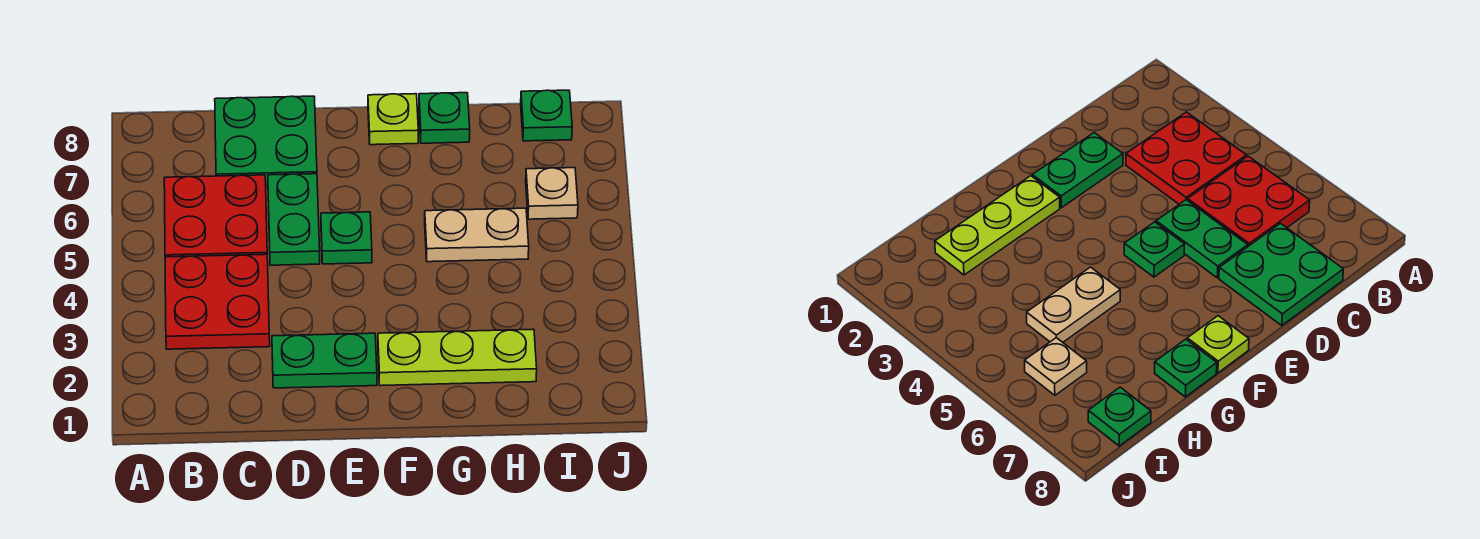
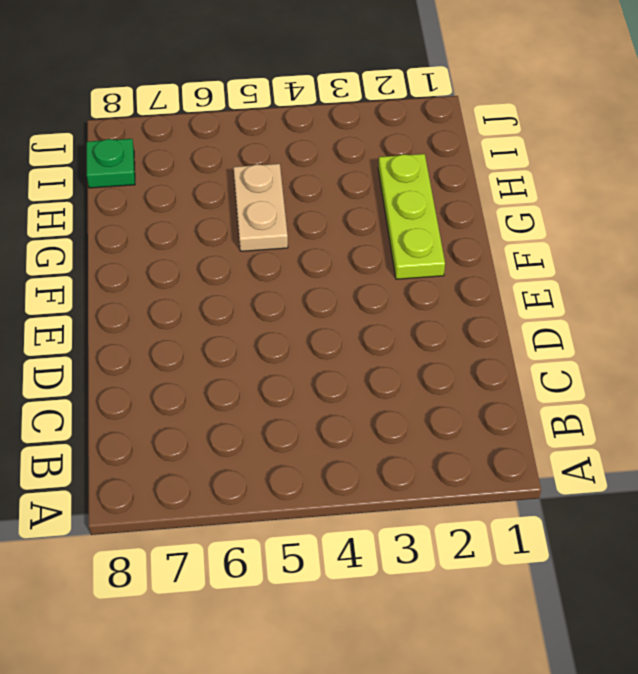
none -> red plate B3:C4 level 1
none -> red plate B5:C6 level 1
none -> green plate C7:D8 level 1

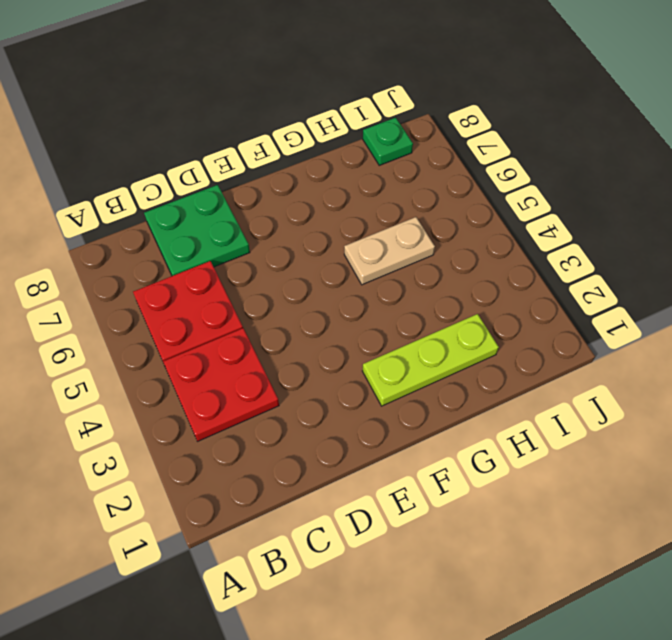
none -> green plate D2:E2 level 1
none -> green plate D5:D6 level 1
none -> green plate E5 level 1

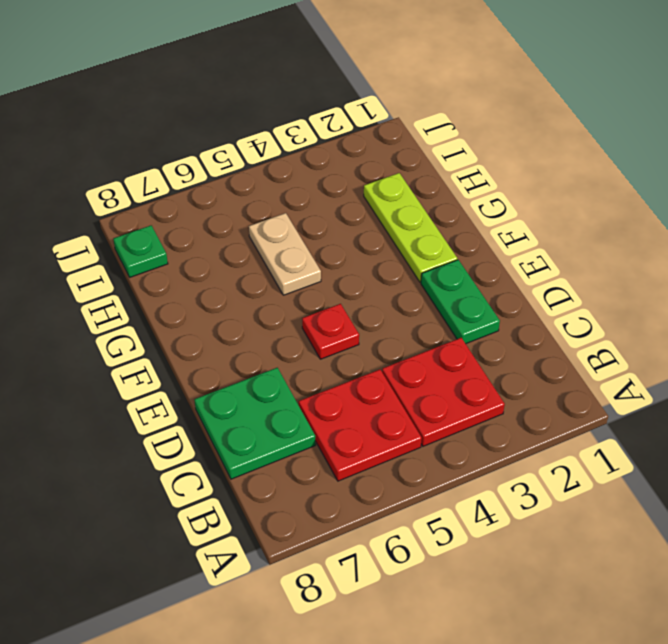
red plate E5 level 1 -> green plate E5 level 1
none -> green plate D5:D6 level 1
none -> lime plate F8 level 1
none -> green plate G8 level 1

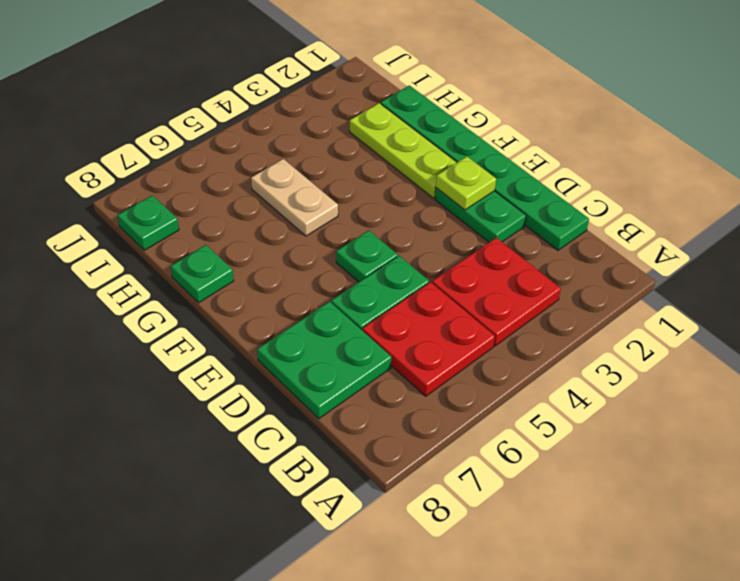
green plate C1:H1 level 1 -> none
lime plate E2 level 2 -> lime plate F8 level 1
none -> tan plate I6 level 1

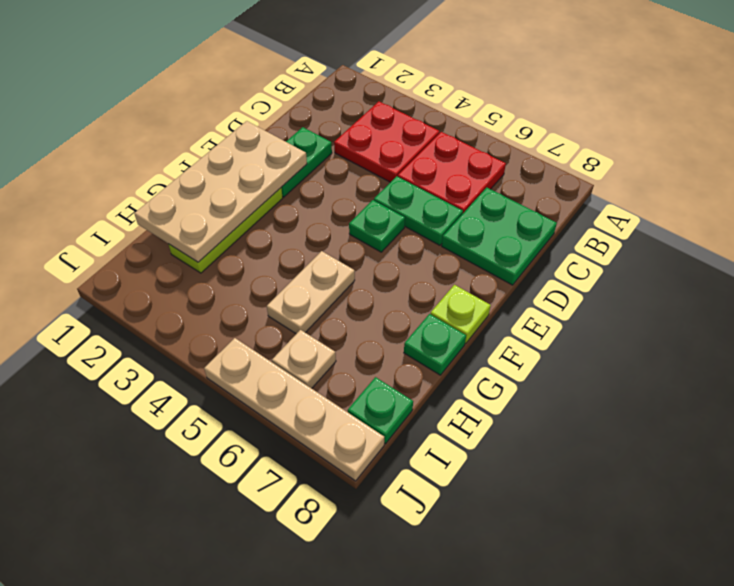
tan plate E1:H2 level 2 -> none
tan plate J5:J8 level 1 -> none

